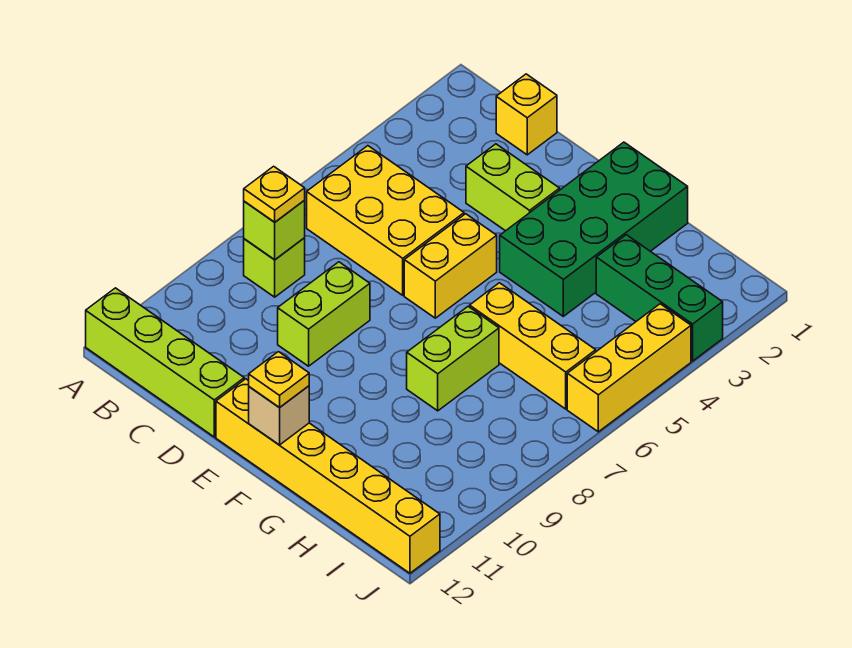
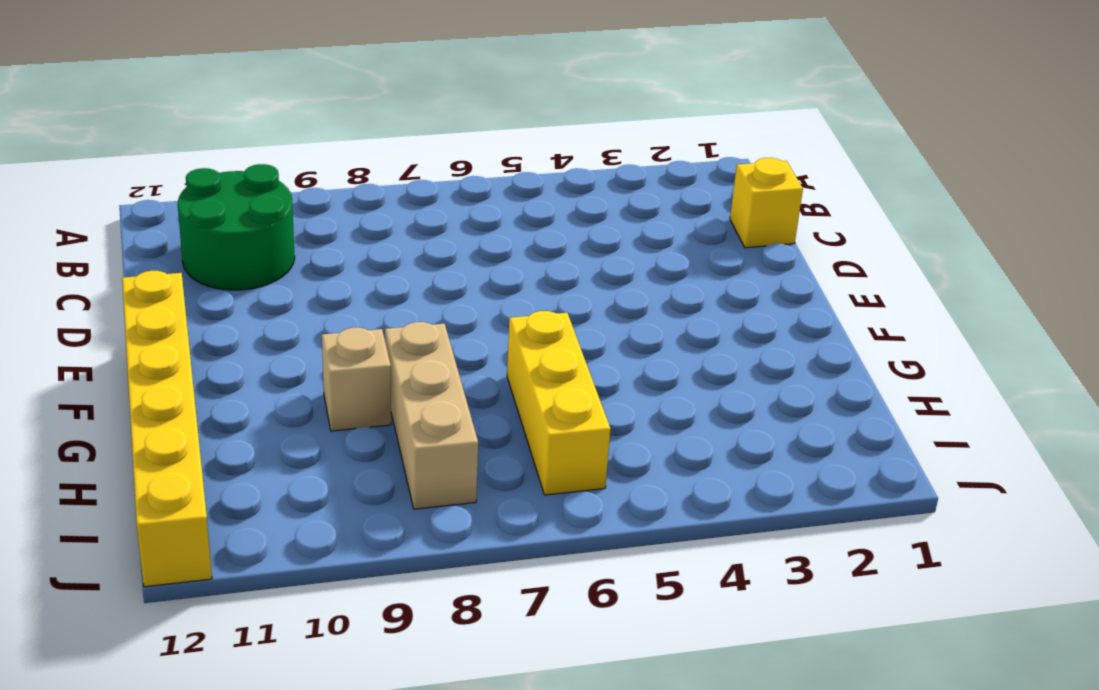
green round brick B10:C11 level 1 -> none
tan brick G8:I8 level 1 -> lime brick G7:G8 level 1
tan brick G9 level 1 -> tan brick F12 level 2
none -> lime brick A12:D12 level 1
none -> yellow brick B5:D6 level 1
none -> lime brick B8 level 1

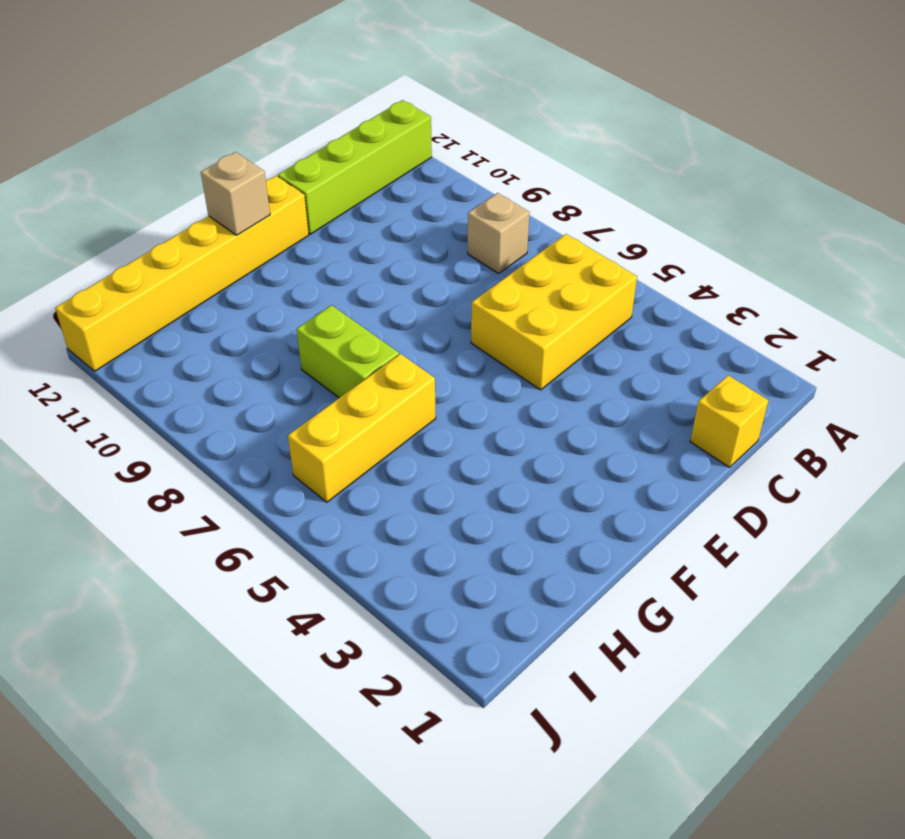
tan brick B8 level 1 -> lime brick B8 level 1
none -> lime brick D3:E3 level 1
none -> lime brick D8:D9 level 1
none -> yellow brick E5:E6 level 1

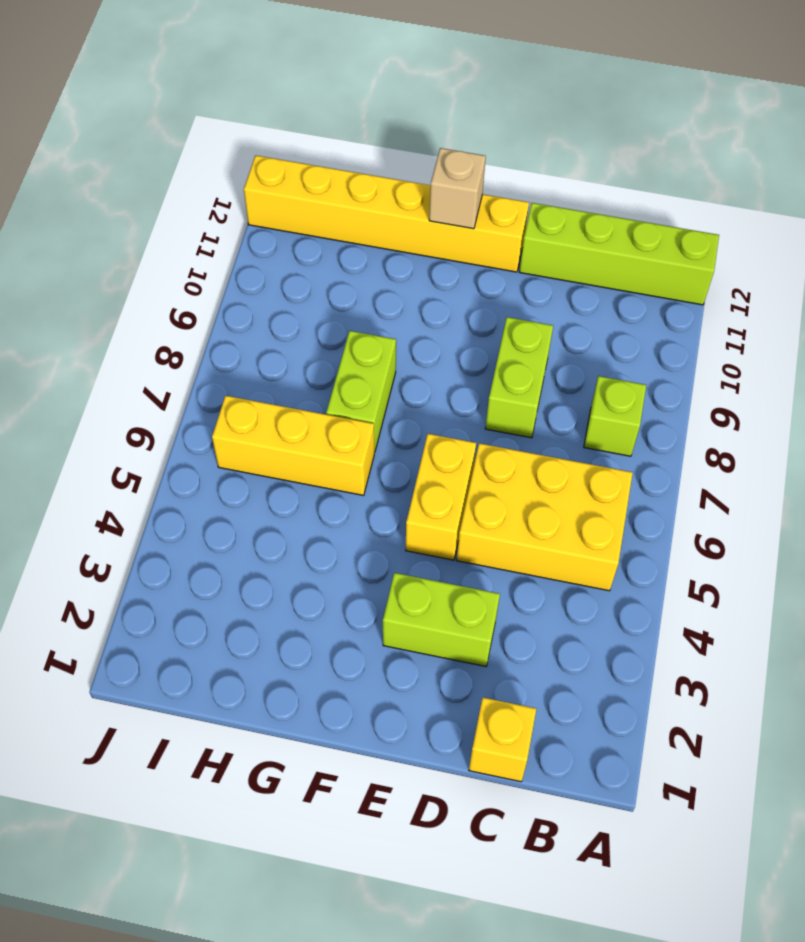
none -> green brick F1:G4 level 1
none -> green brick H3:J3 level 1
none -> yellow brick J4:J6 level 1

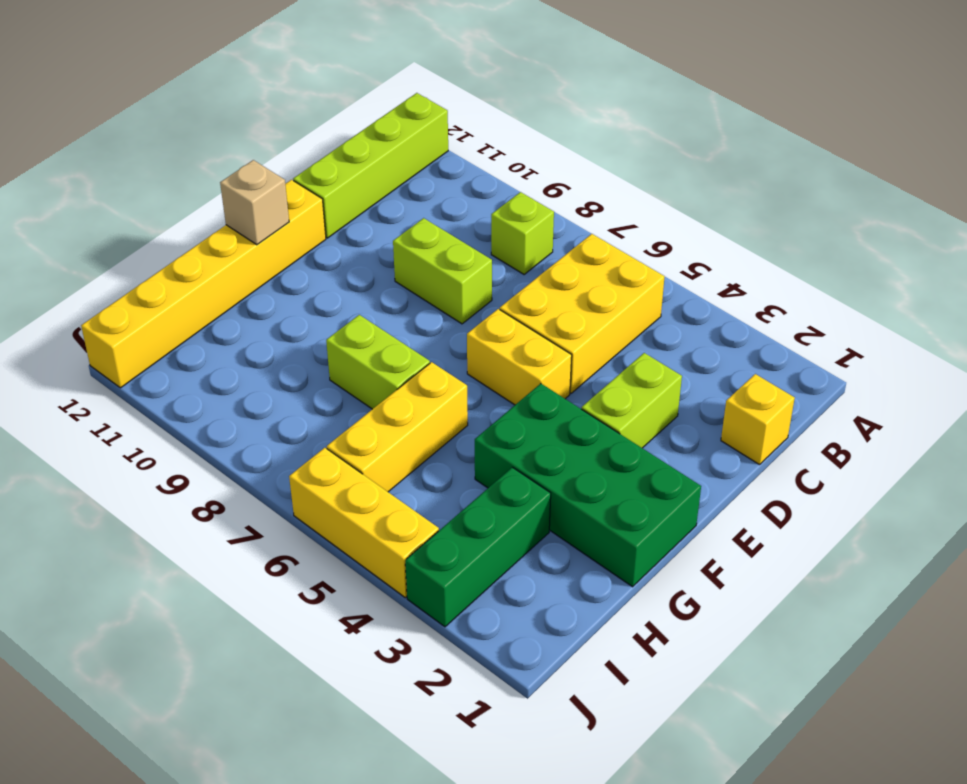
none -> lime brick B8 level 2
none -> yellow plate B8 level 3
none -> yellow plate F12 level 3

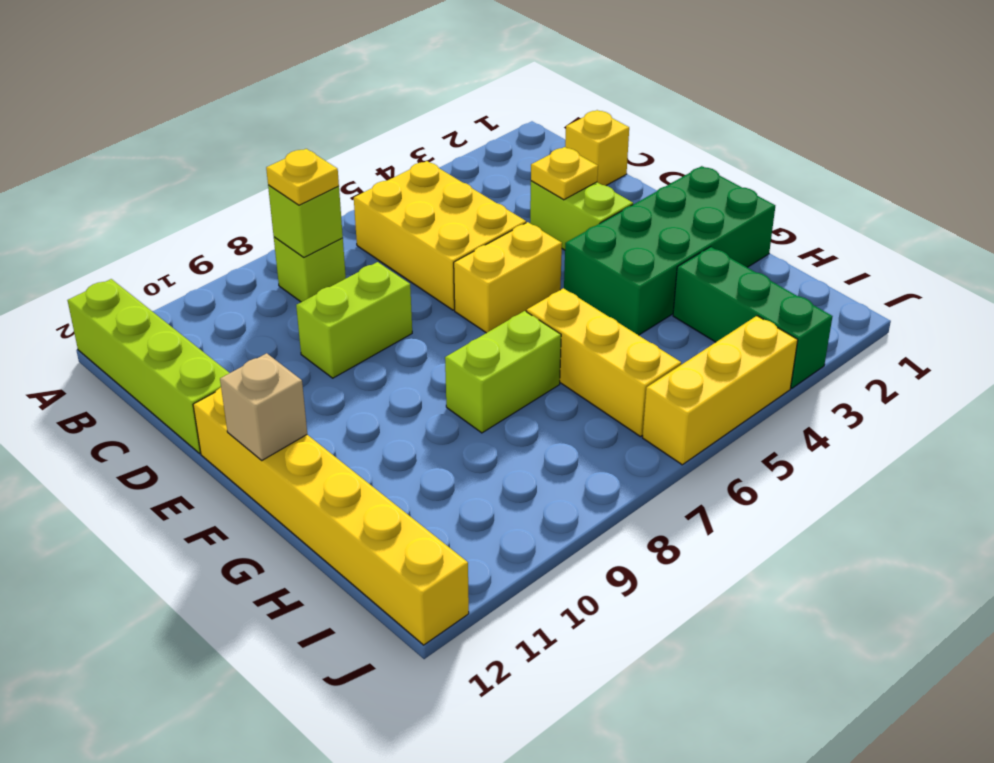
yellow plate D3 level 2 -> yellow plate F12 level 3

